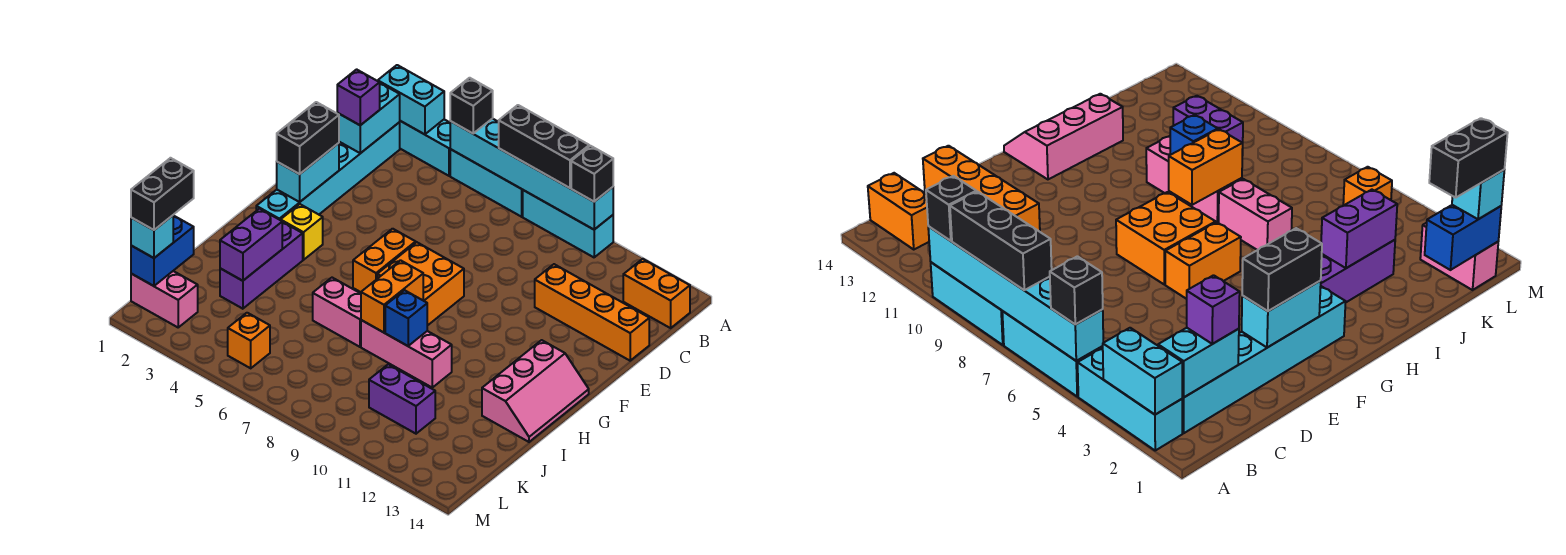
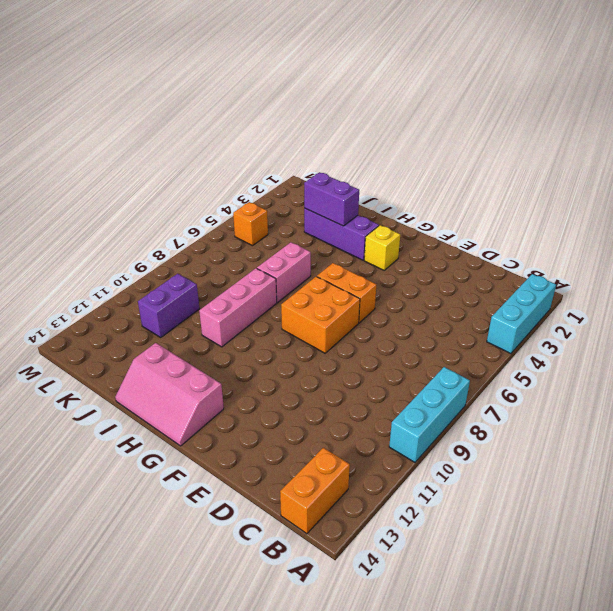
none -> cyan brick A5:A7 level 1
none -> cyan brick B2:G2 level 1
none -> orange brick D11:D14 level 1
none -> pink brick L1:L2 level 1

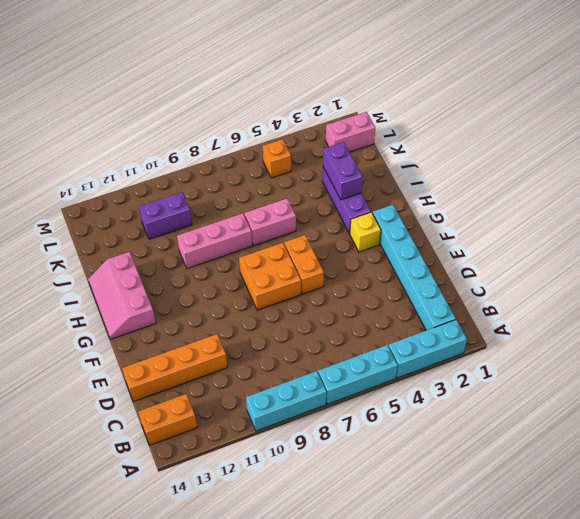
none -> cyan brick A2:A3 level 2
none -> cyan brick A5:A10 level 2
none -> cyan brick B2:C2 level 2
none -> cyan brick E2:F2 level 2

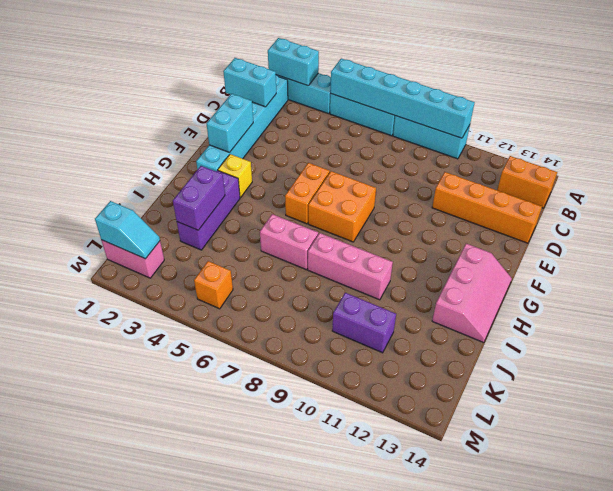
cyan brick C1:C2 level 2 -> cyan brick B2:C2 level 2
cyan slope L1:L2 level 2 top 1 -> blue brick K1:L1 level 2
none -> orange brick H8:I8 level 2
none -> blue brick I9 level 2
none -> black brick A5 level 3
none -> black brick A7:A9 level 3

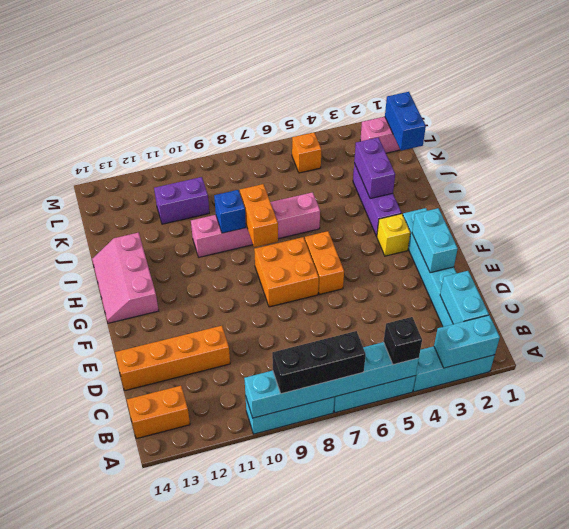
none -> black brick A10 level 3
none -> purple brick C2 level 3
none -> black brick E2:F2 level 3
none -> cyan brick L1 level 3

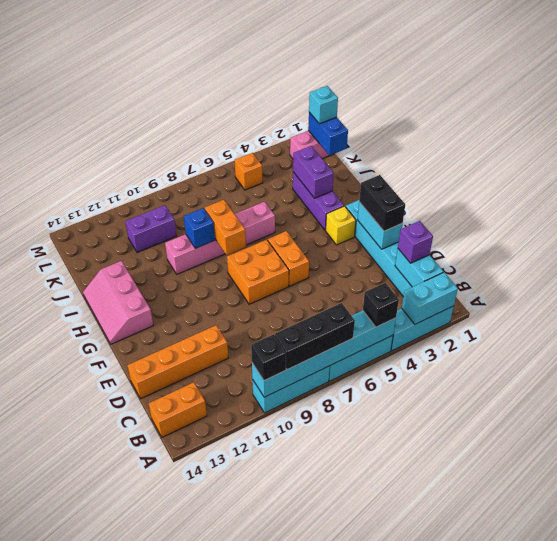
none -> black brick K1:L1 level 4

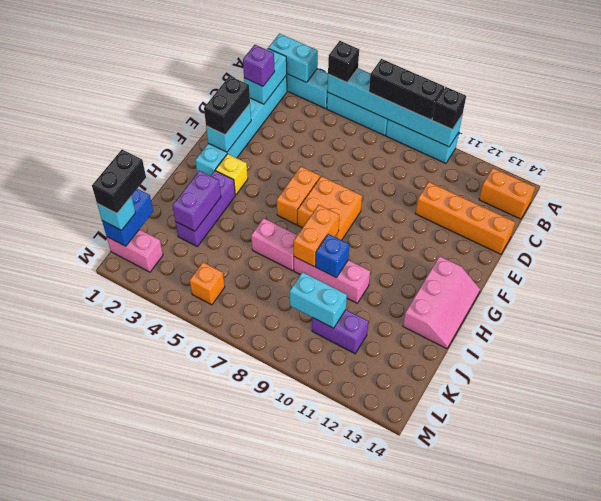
cyan brick K9:K10 level 2 -> none

